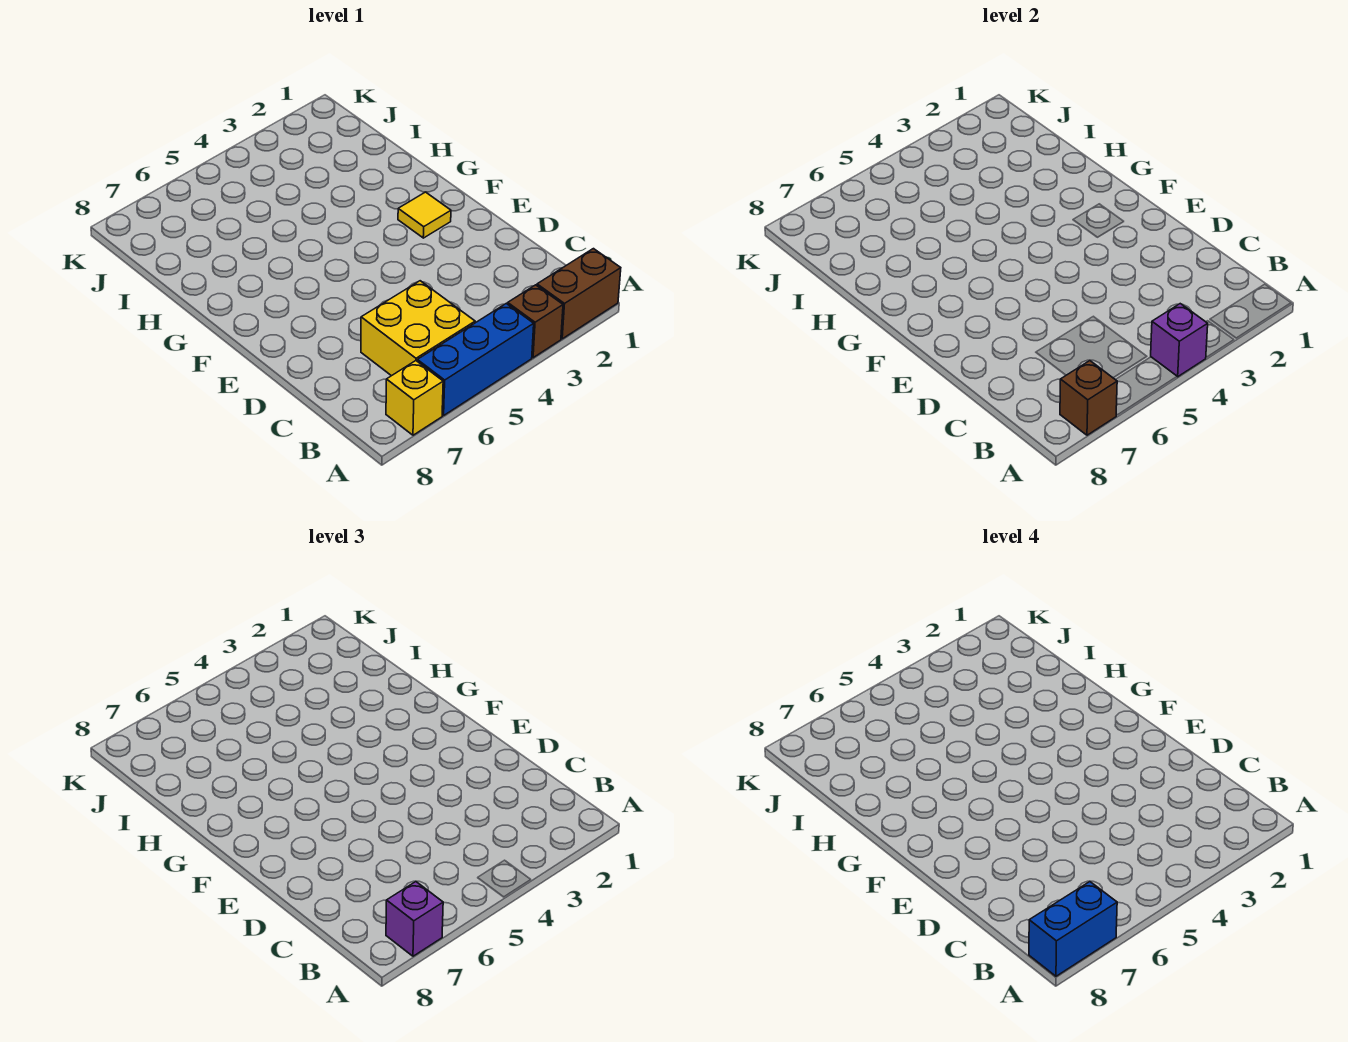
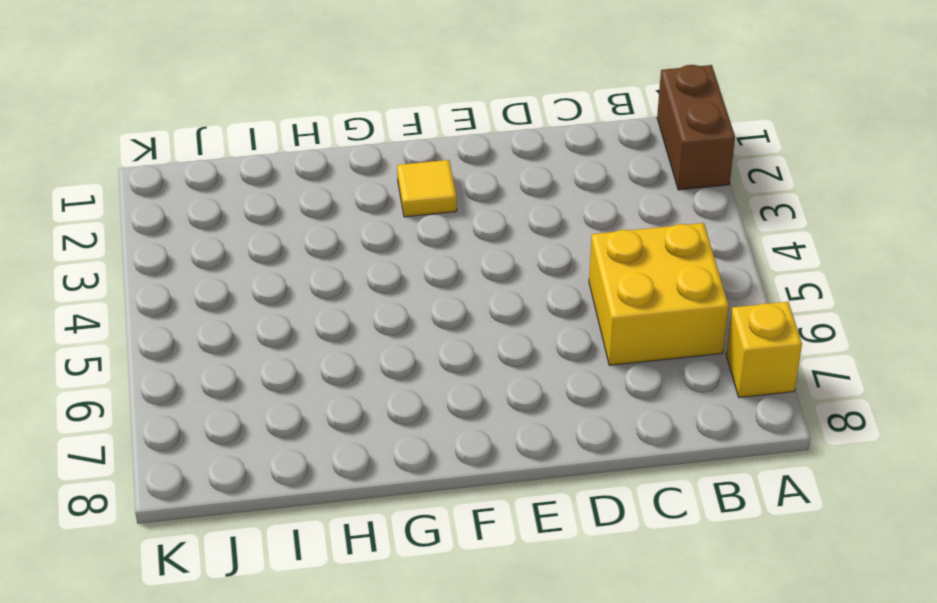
none -> brown brick A3 level 1
none -> blue brick A4:A6 level 1

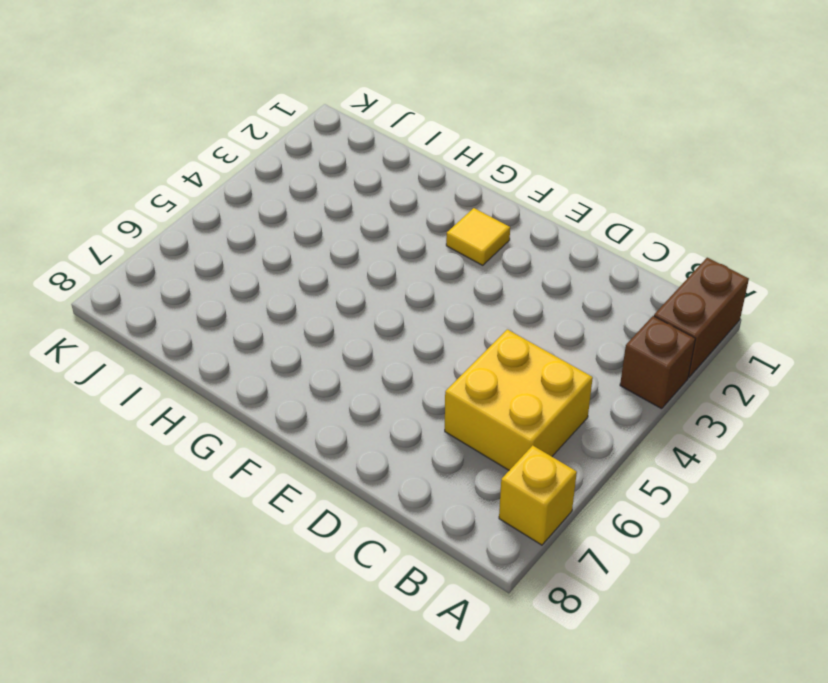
none -> blue brick A4:A6 level 1
none -> purple brick A4 level 2

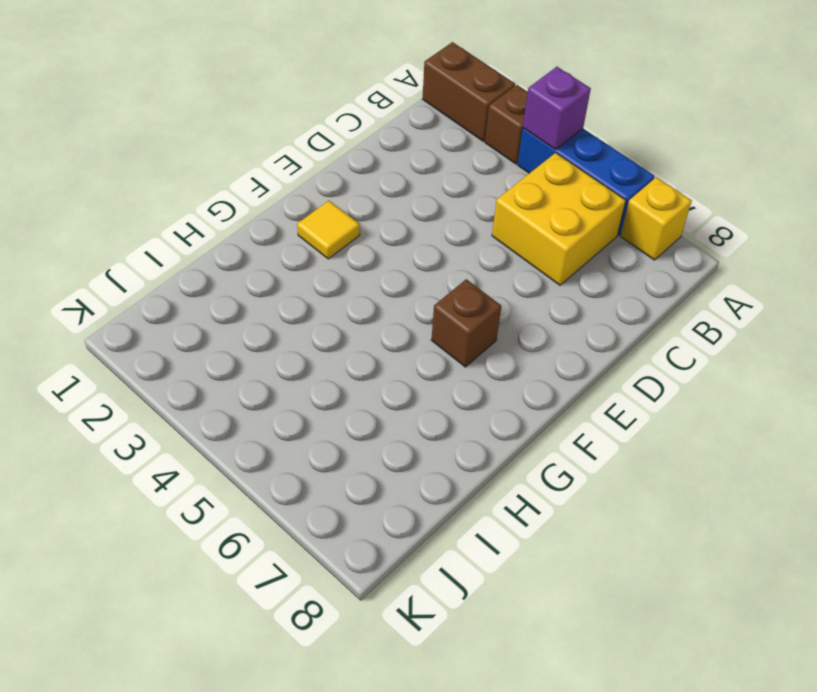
brown brick F6 level 1 -> brown brick A7 level 2
none -> purple brick A7 level 3
none -> blue brick A7:A8 level 4

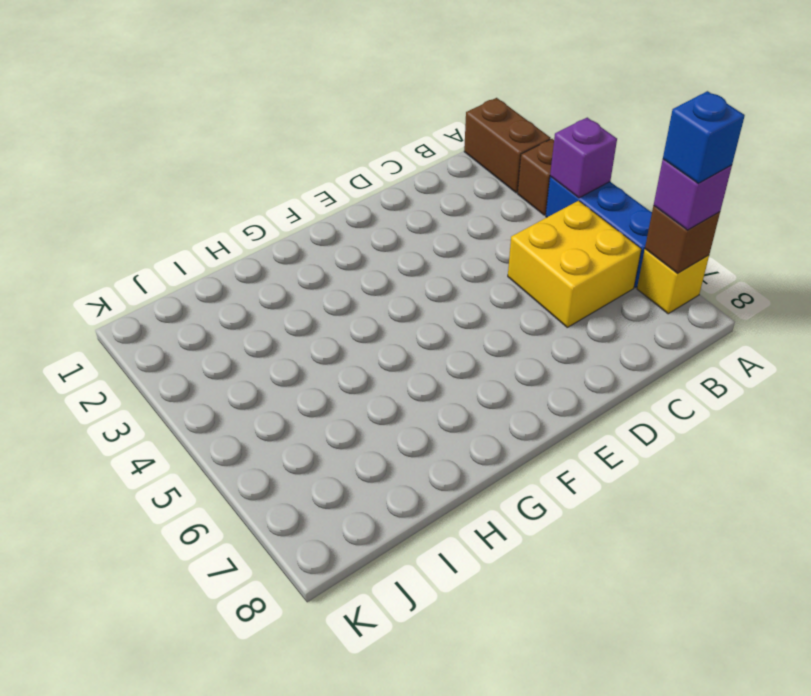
blue brick A7 level 4 -> blue brick A7:A8 level 4
none -> yellow tile F2 level 1

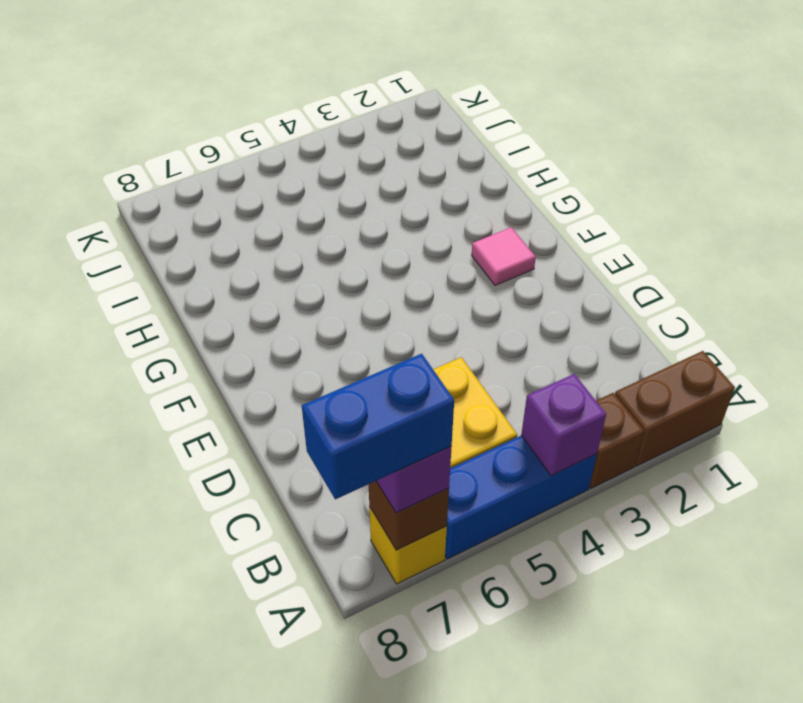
pink tile F2 level 1 -> yellow tile F2 level 1

